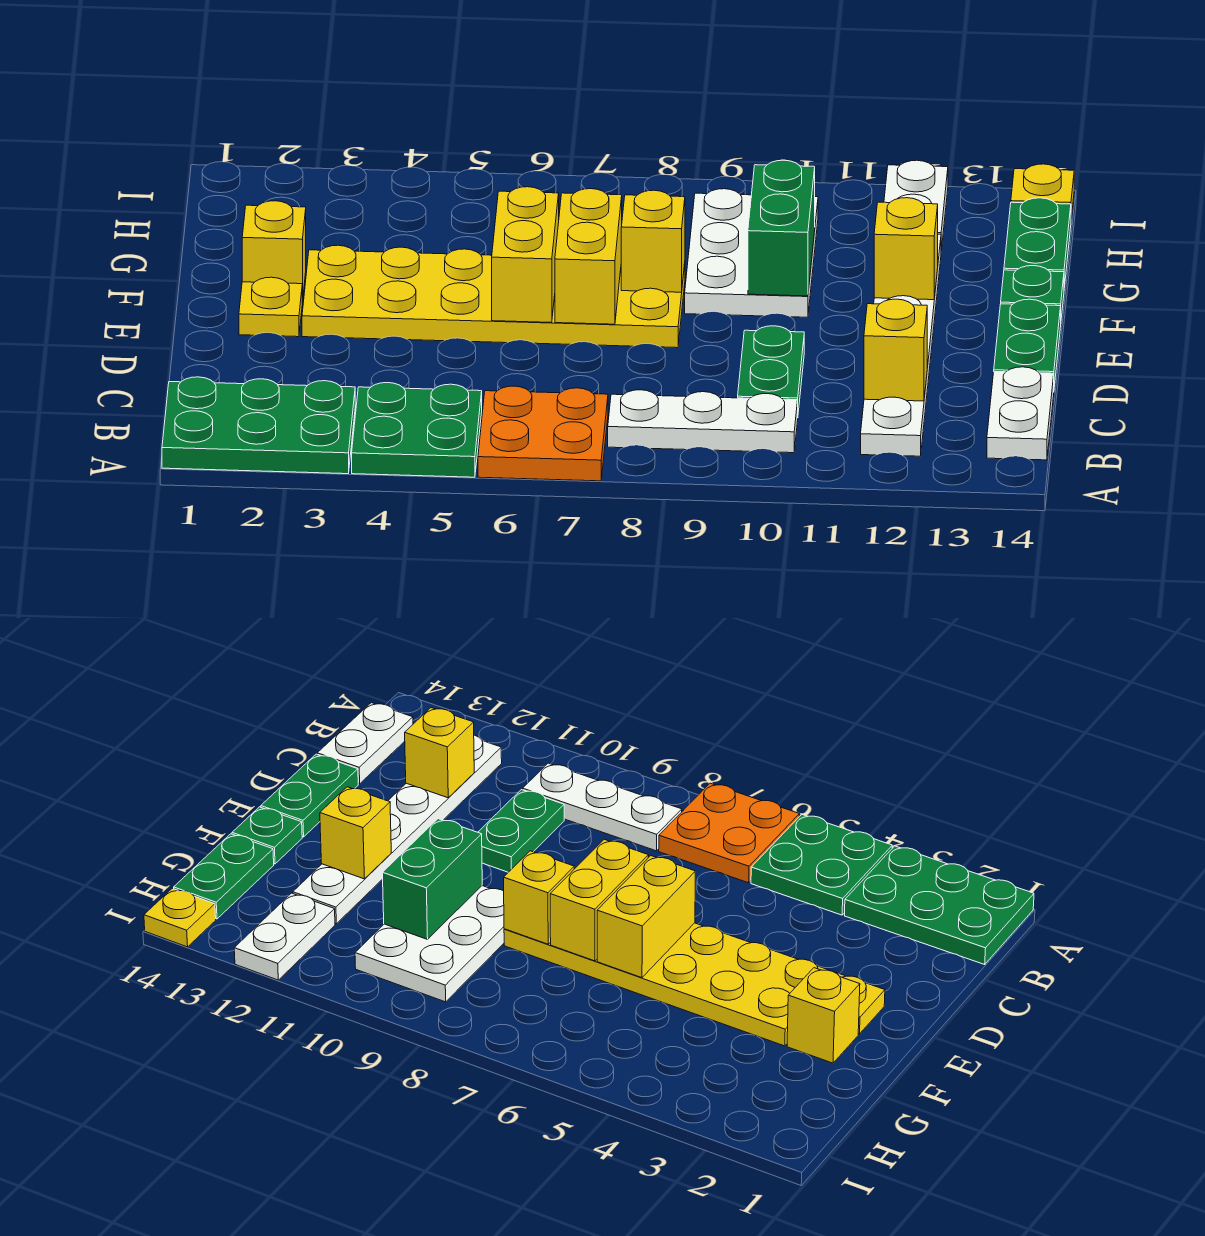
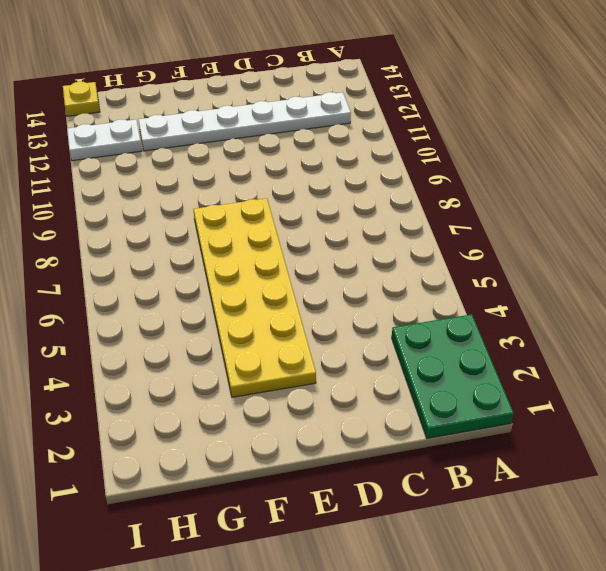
none -> green plate A4:B5 level 1
none -> orange plate A6:B7 level 1
none -> white plate B8:B10 level 1

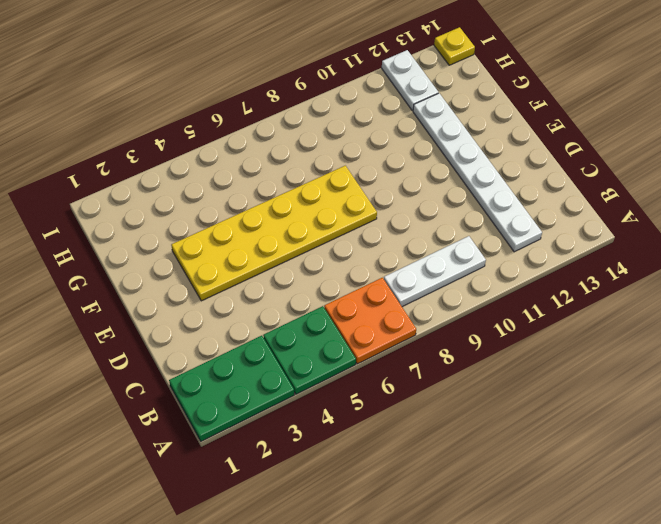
none -> white plate B14:C14 level 1
none -> green plate C10:D10 level 1
none -> green plate D14:E14 level 1

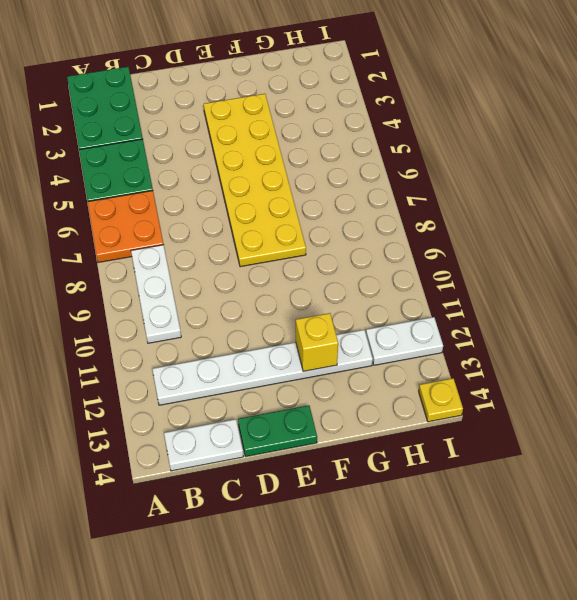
none -> green plate C10:D10 level 1
none -> yellow plate E2 level 1
none -> yellow brick F2 level 1

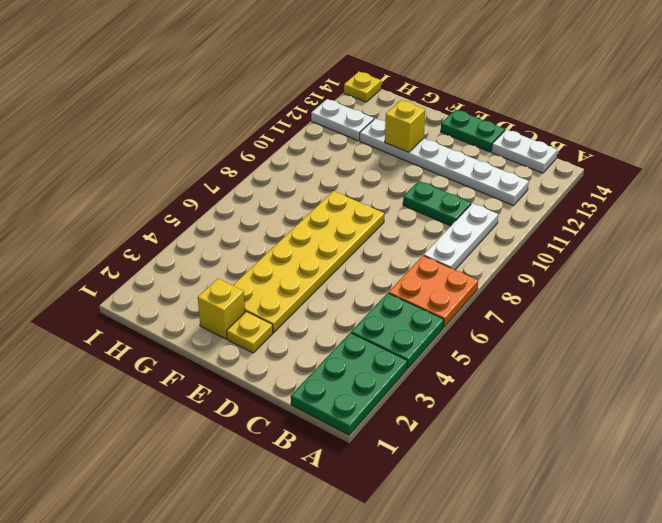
none -> white plate F9:H10 level 1
none -> green plate F14 level 1
none -> green plate G14:H14 level 1

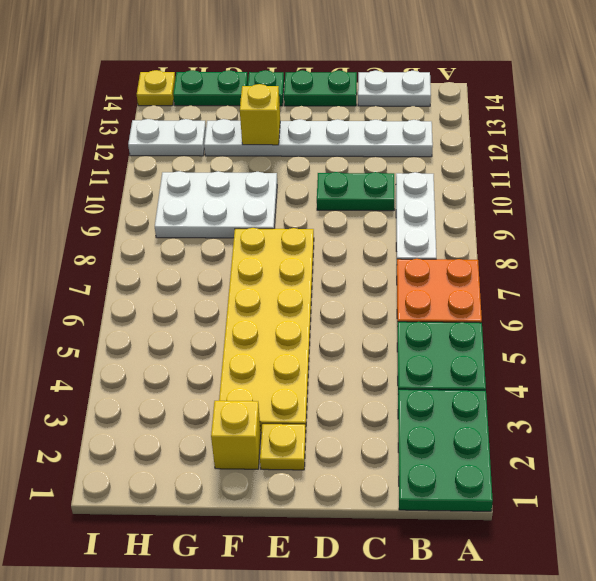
none -> yellow brick C12 level 2
none -> yellow brick E6:F6 level 2
none -> yellow brick E7:F7 level 2

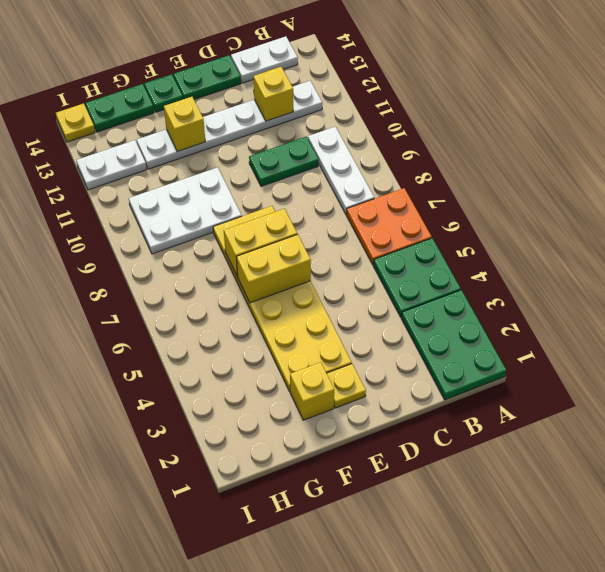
none -> yellow brick F8 level 2
none -> green brick F10:G10 level 2

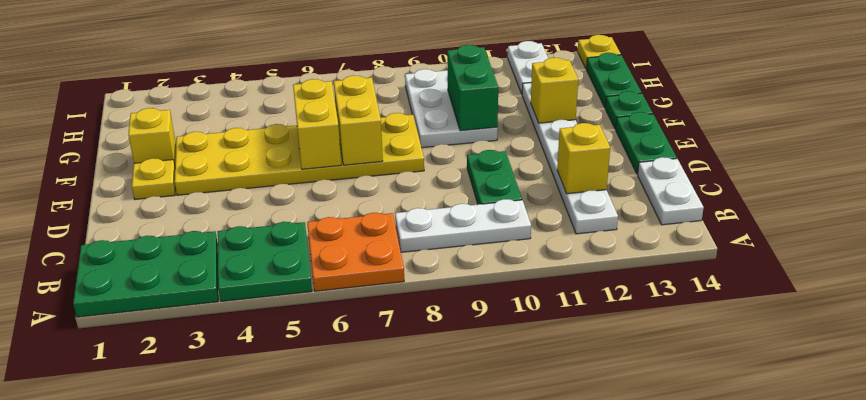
none -> yellow brick F8 level 2

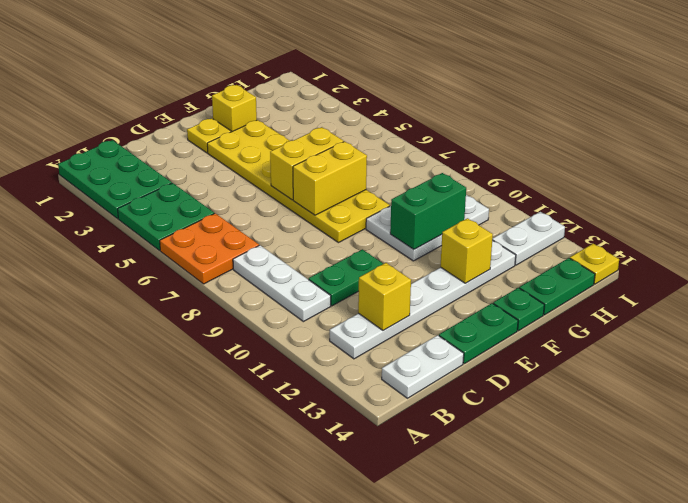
none -> yellow brick F8 level 2

